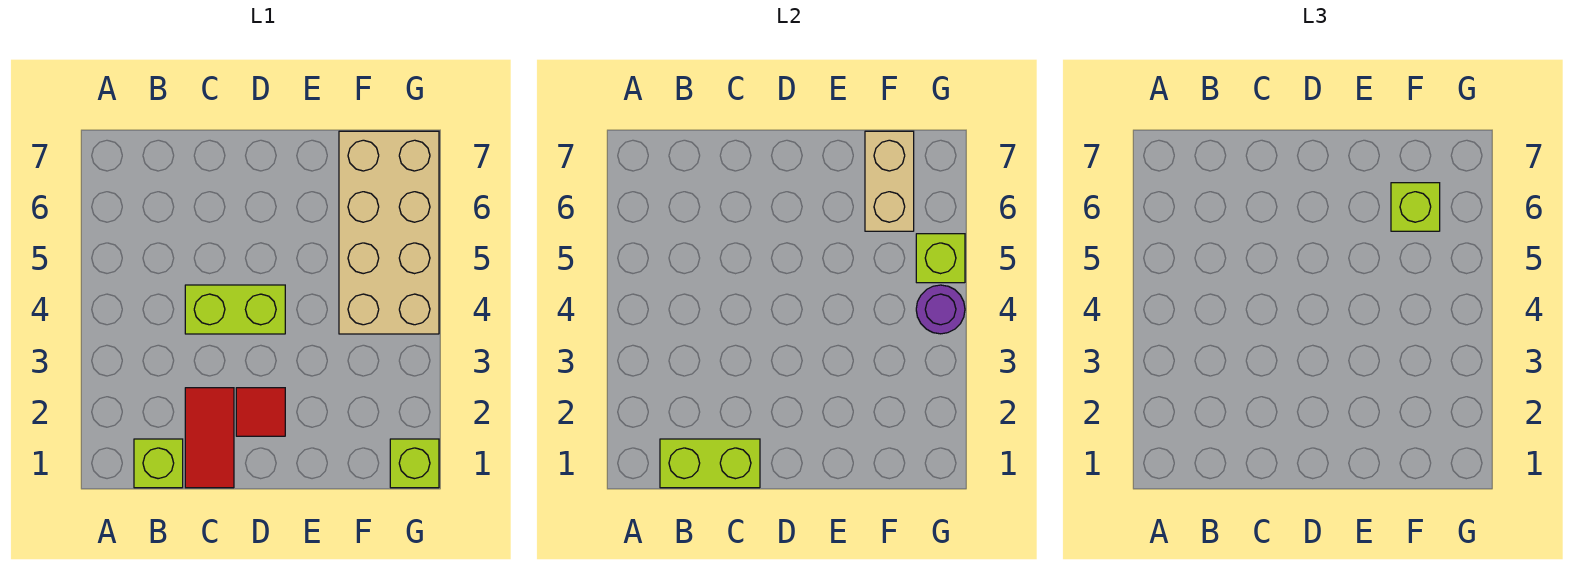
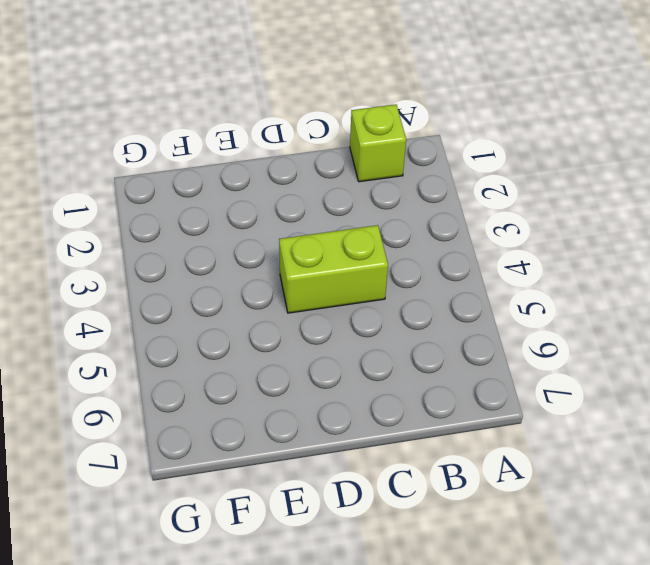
none -> red tile C1:C2 level 1
none -> red tile D2 level 1

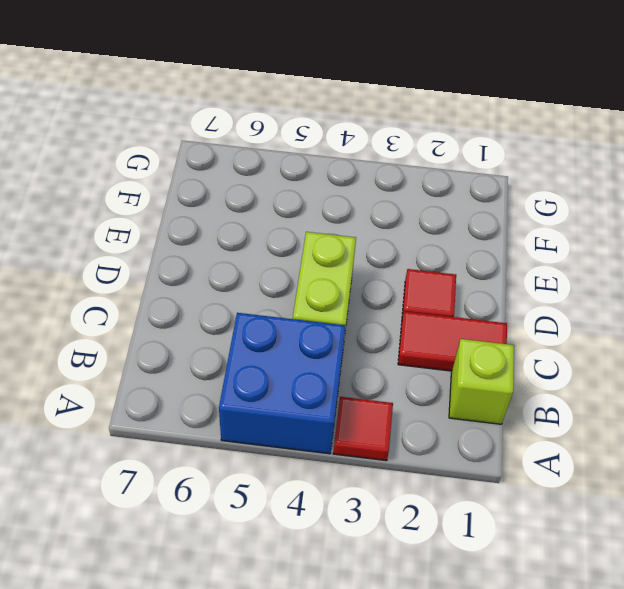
red tile A3 level 1 -> none
blue brick A4:B5 level 1 -> none
none -> tan brick F4:G7 level 1
none -> lime brick G1 level 1

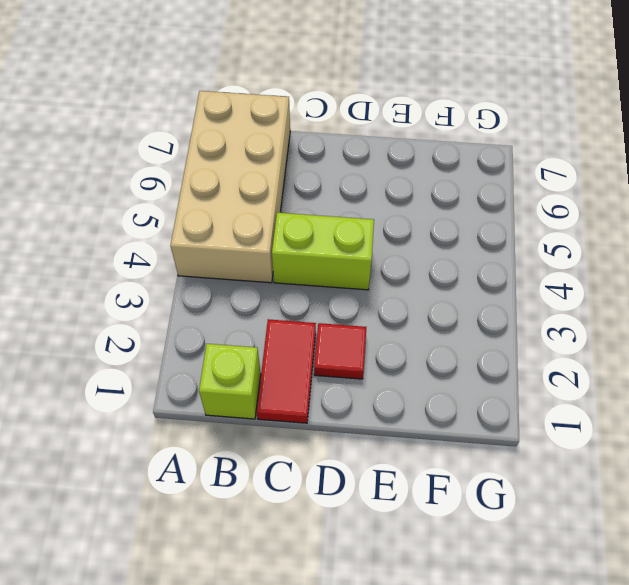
tan brick A4:B7 level 1 -> tan brick F4:G7 level 1
none -> lime brick G1 level 1
none -> lime brick B1:C1 level 2

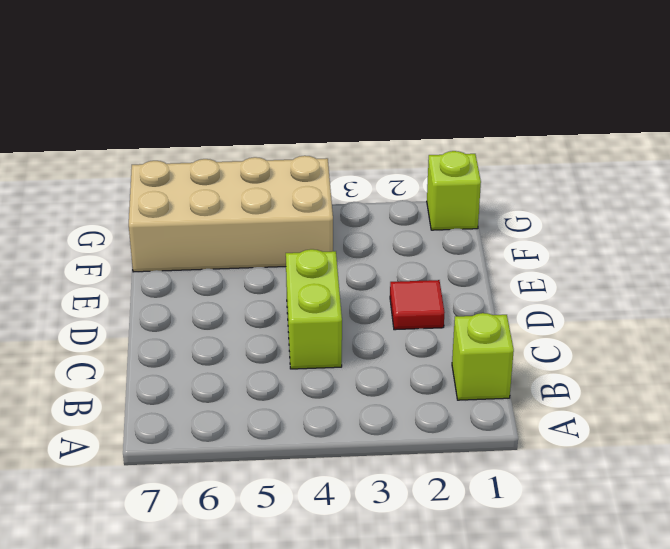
none -> red tile C1:C2 level 1
none -> lime brick B1:C1 level 2

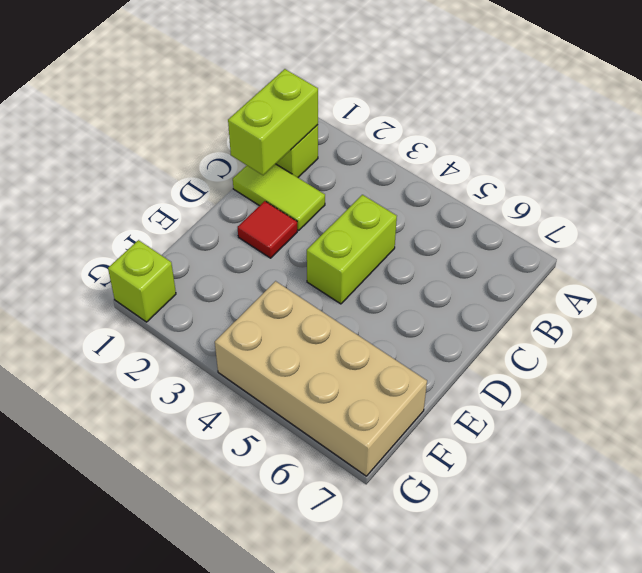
lime tile C1:C2 level 1 -> red tile C1:C2 level 1
none -> tan brick F6:F7 level 2
none -> purple round brick G4 level 2

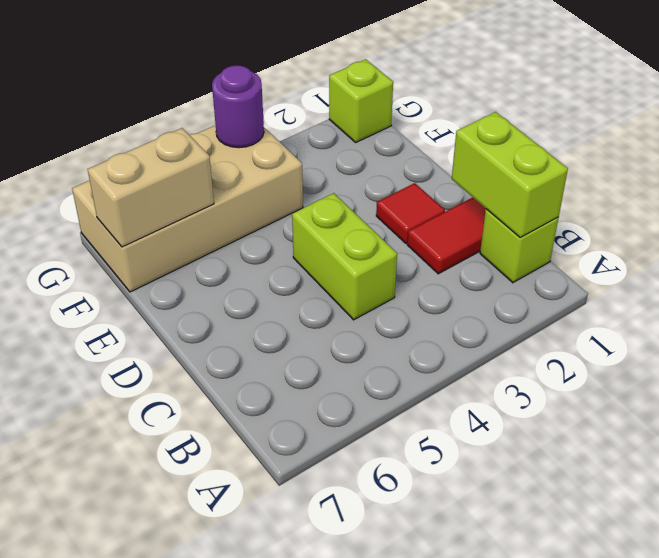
none -> lime brick G5 level 2
none -> lime brick F6 level 3

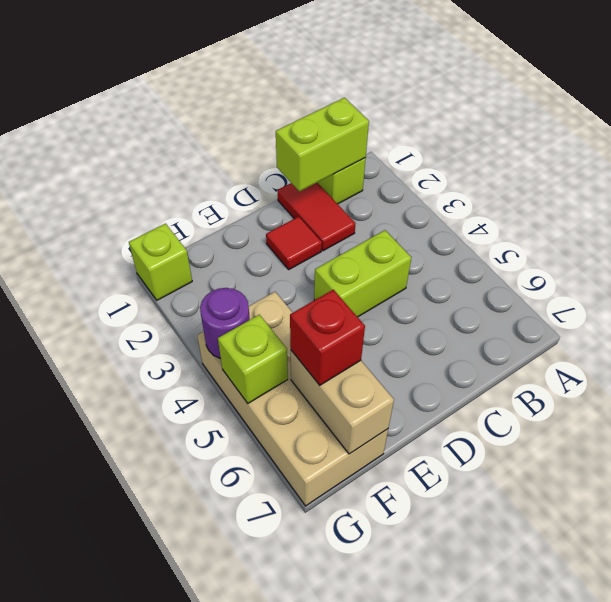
red brick F6 level 3 -> lime brick F6 level 3

